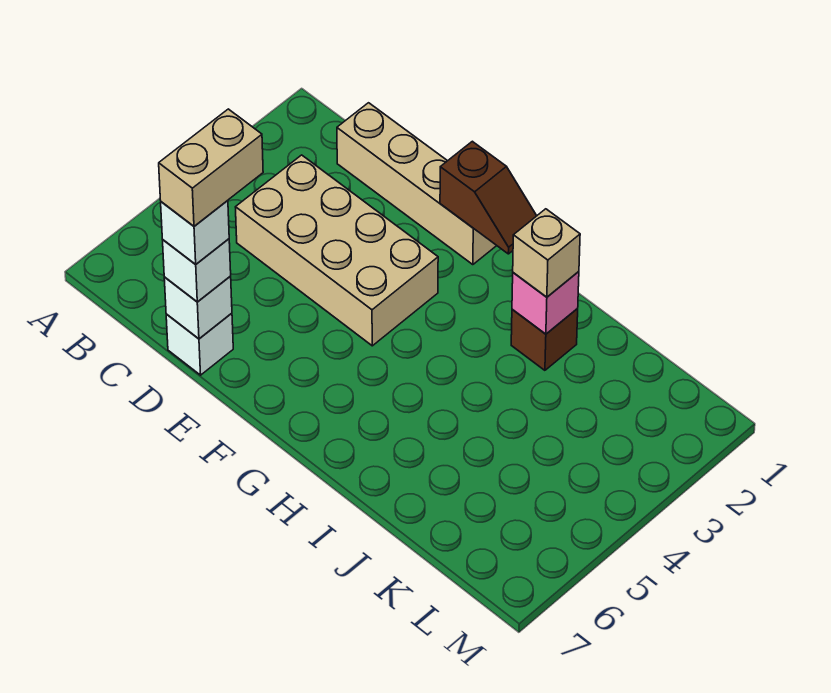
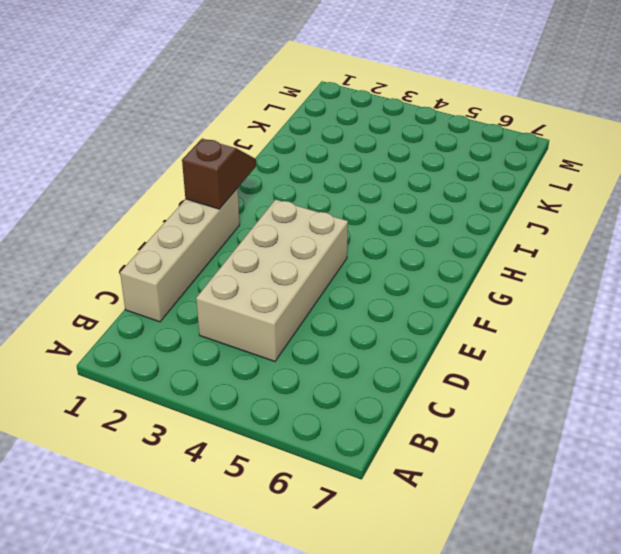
none -> white brick D7 level 1
none -> brown brick I2 level 1

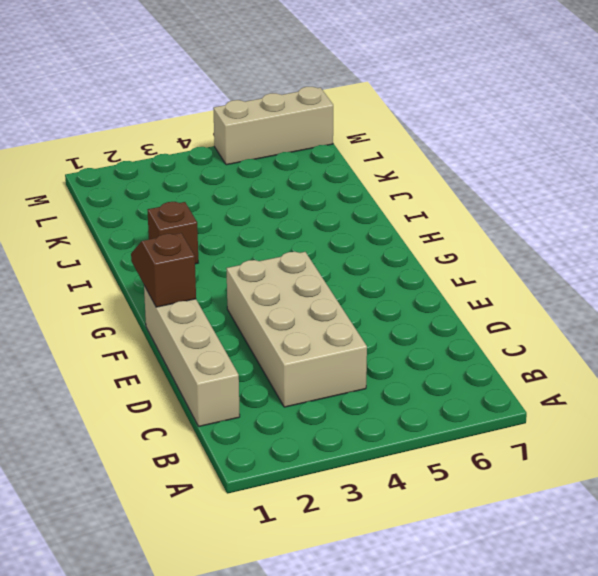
tan brick M5:M7 level 1 -> none
none -> white brick D7 level 1
none -> white brick D7 level 2

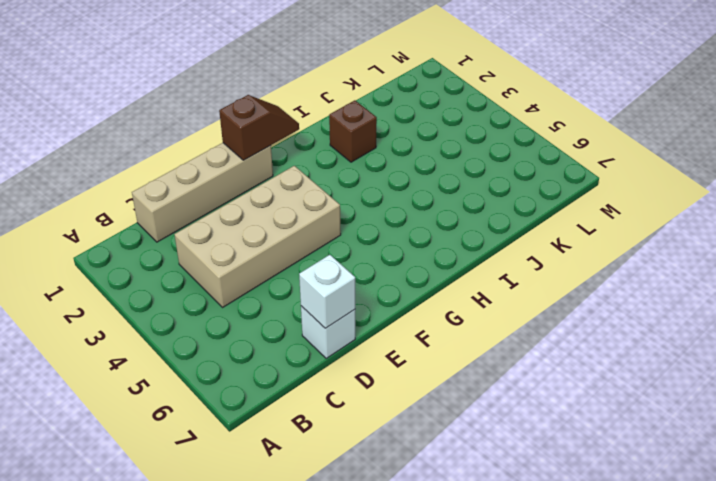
none -> pink brick I2 level 2
none -> white brick D7 level 3

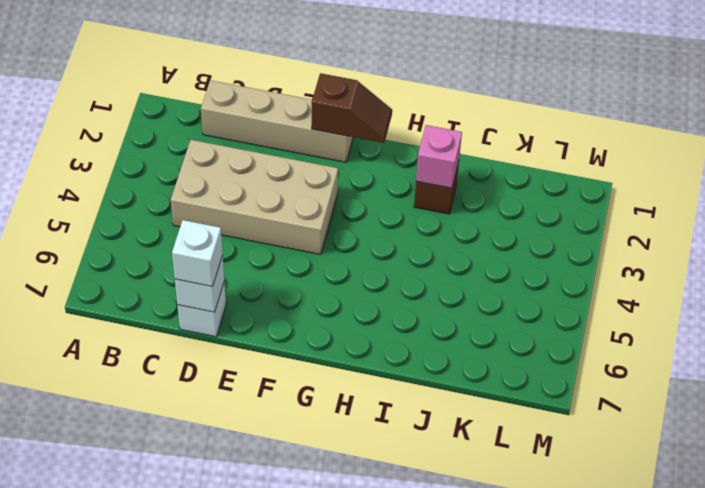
none -> tan brick I2 level 3
none -> white brick D7 level 4

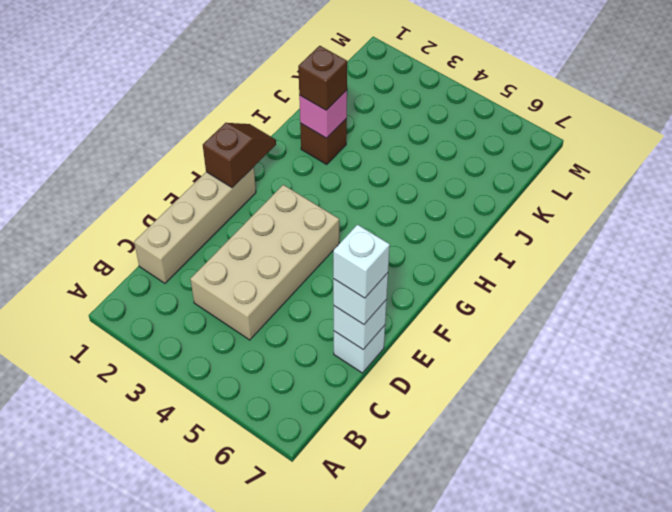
brown brick I2 level 3 -> tan brick I2 level 3
none -> tan brick D6:D7 level 5

